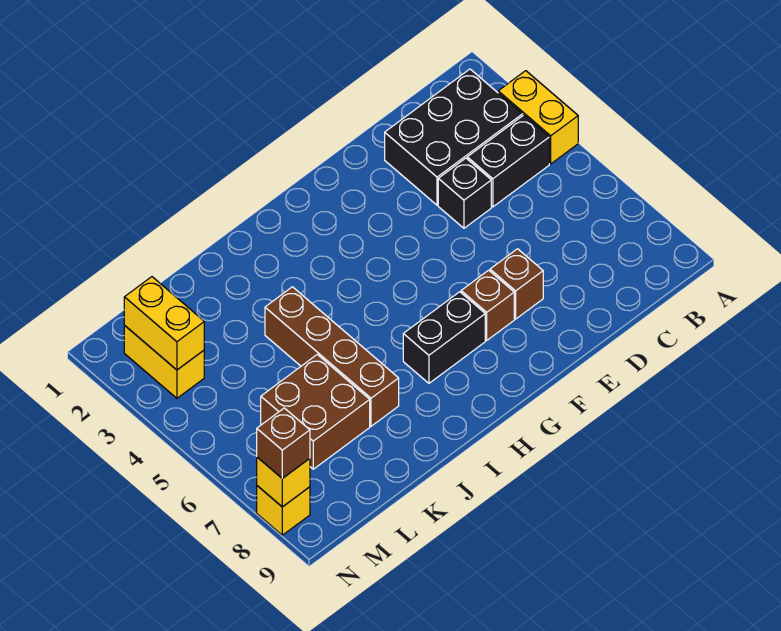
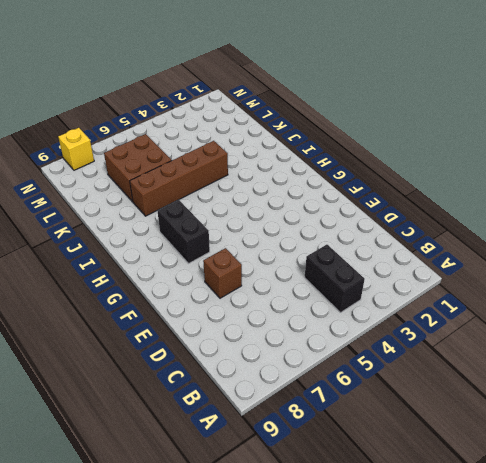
none -> yellow brick A3:A4 level 1
none -> black brick B2:D3 level 1
none -> black brick D4 level 1

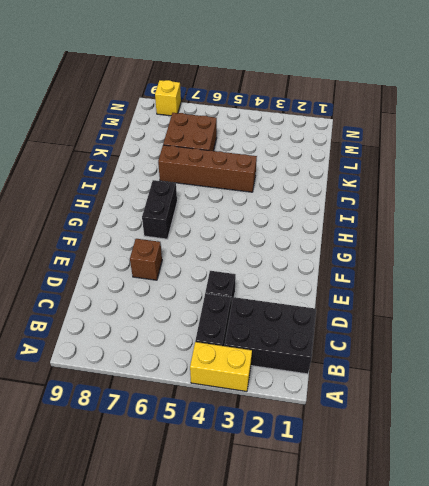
black brick B1:C3 level 1 -> black brick B2:D3 level 1
none -> brown brick F7 level 1
none -> yellow brick M2:M3 level 1
none -> yellow brick M2:M3 level 2

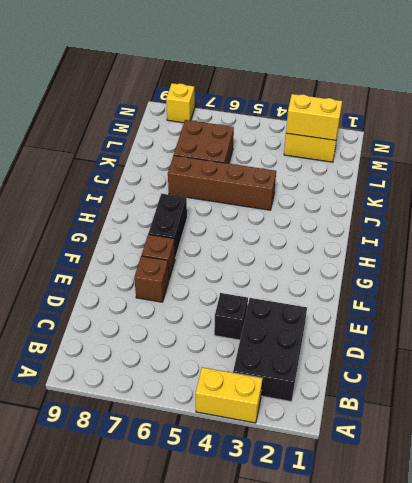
none -> black brick B4:C4 level 1
none -> yellow brick N8 level 2
none -> brown brick N8 level 3

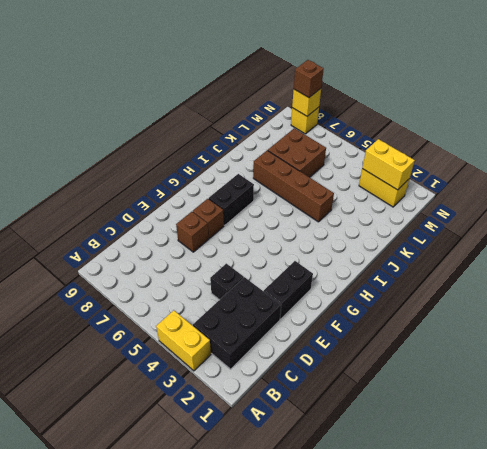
black brick E2:F2 level 1 -> black brick B4:C4 level 1

